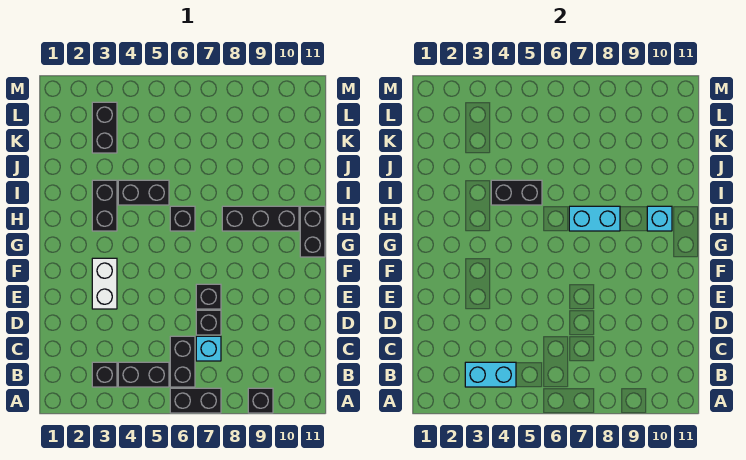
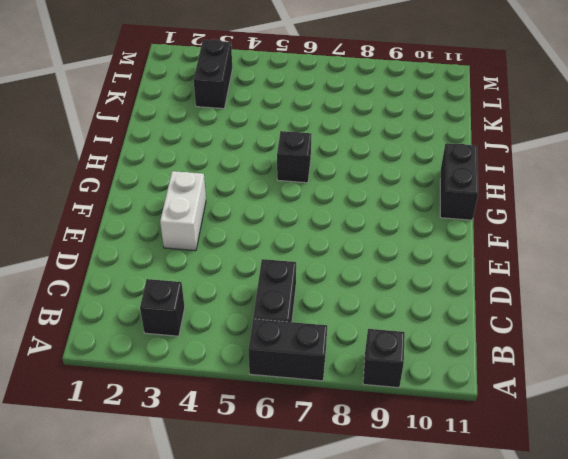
none -> black brick B4:B5 level 1
none -> cyan brick C7 level 1
none -> black brick D7 level 1

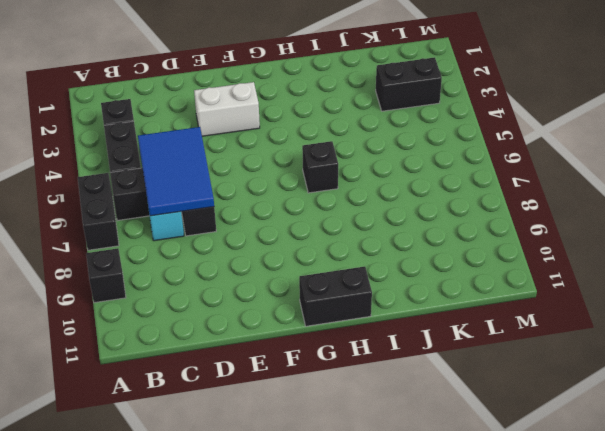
blue tile C5:D7 level 2 -> none
none -> black brick E7 level 1
none -> black brick H3:I3 level 1
none -> black brick H8:H10 level 1

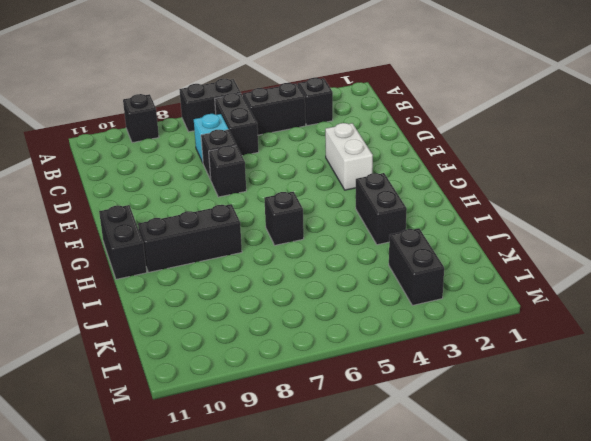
none -> black brick I4:I5 level 1
none -> cyan brick B3:B4 level 2
none -> cyan brick H7:H8 level 2

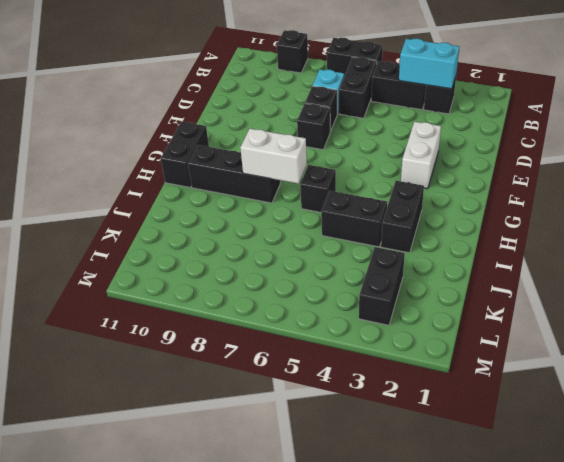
white brick H7:H8 level 2 -> cyan brick H7:H8 level 2
none -> cyan brick H10 level 2
none -> black brick I4:I5 level 2

